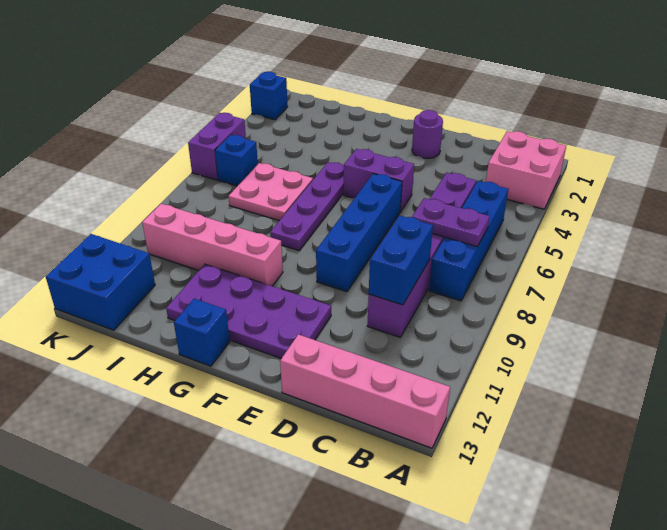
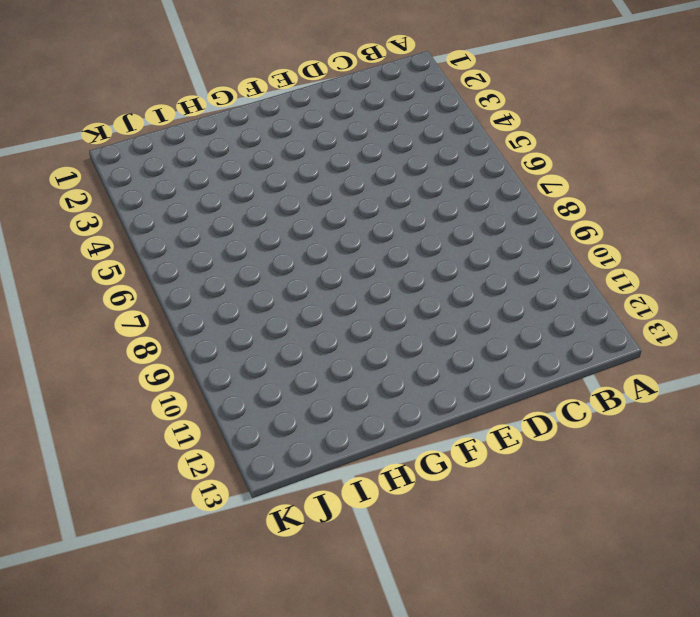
none -> pink brick A2:B3 level 1
none -> pink brick A13:D13 level 1
none -> blue brick B5:B8 level 1

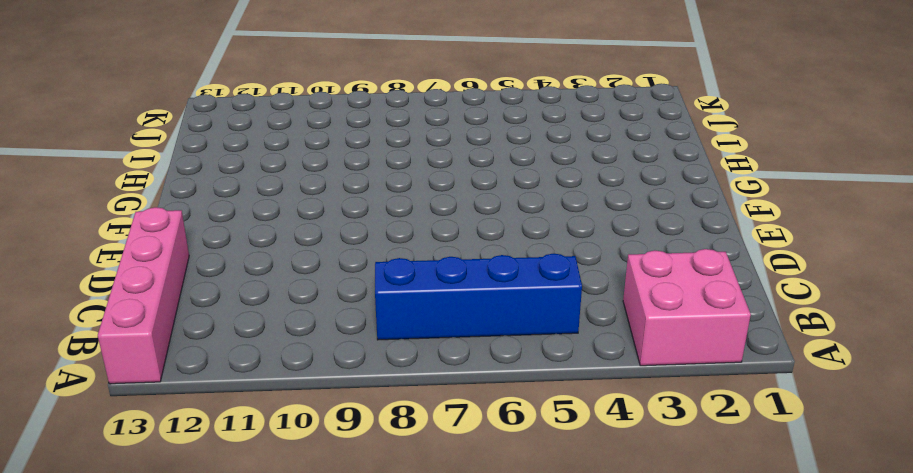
none -> purple brick C5:C10 level 1
none -> purple round brick E2 level 1
none -> purple brick E5:F5 level 1

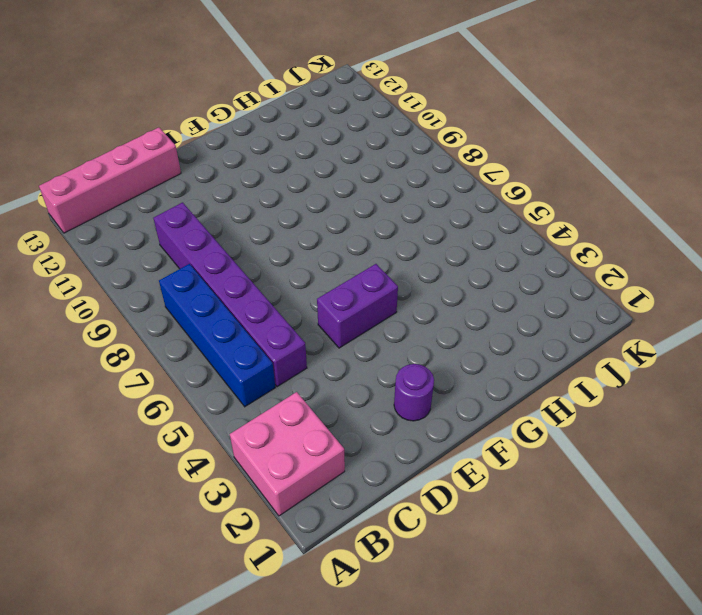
none -> blue brick E6:E9 level 1
none -> purple plate E11:H12 level 1
none -> purple plate G5:G8 level 1

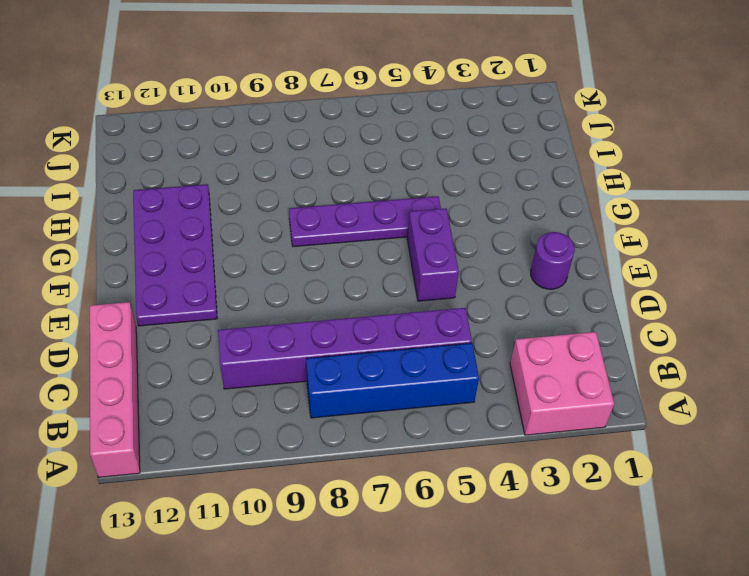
none -> blue brick E6:E9 level 1
none -> pink brick G10:J10 level 1
none -> blue brick G13 level 1

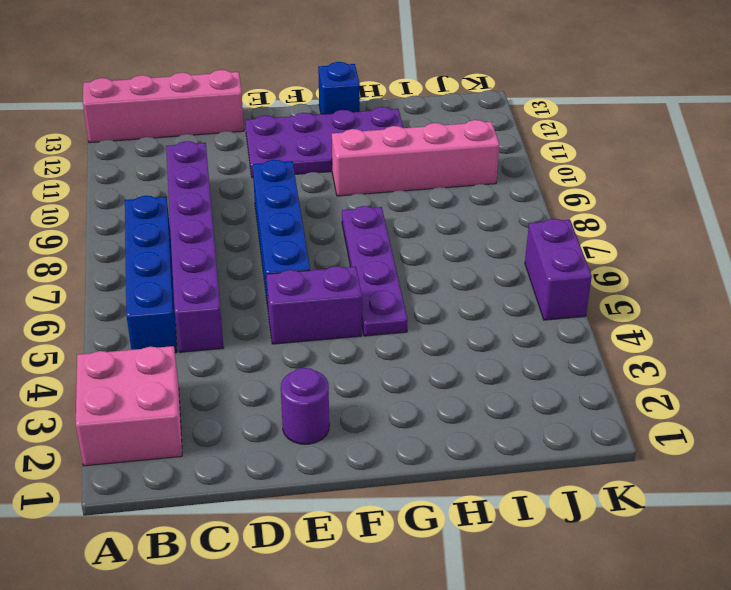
none -> pink plate H6:I7 level 1
none -> blue brick J6 level 1
none -> blue brick J12:K13 level 1

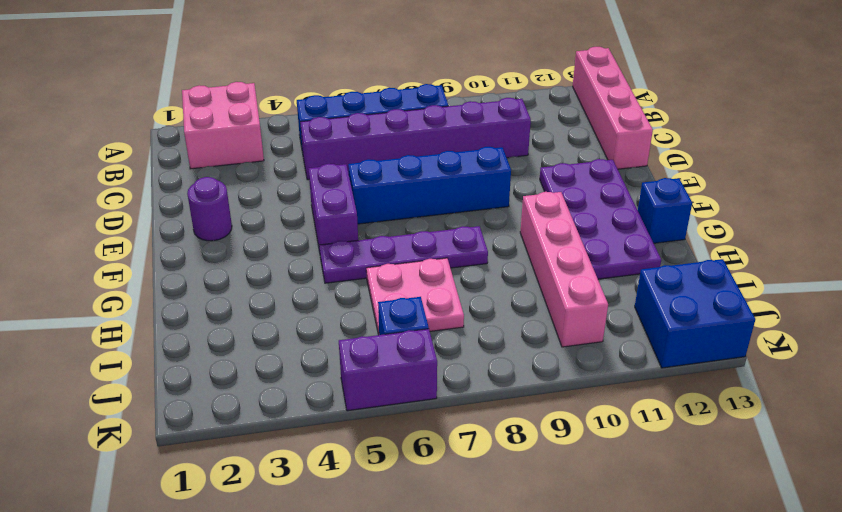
none -> blue brick K2 level 1
none -> purple plate B7:C7 level 2
none -> blue brick C9:C10 level 2

